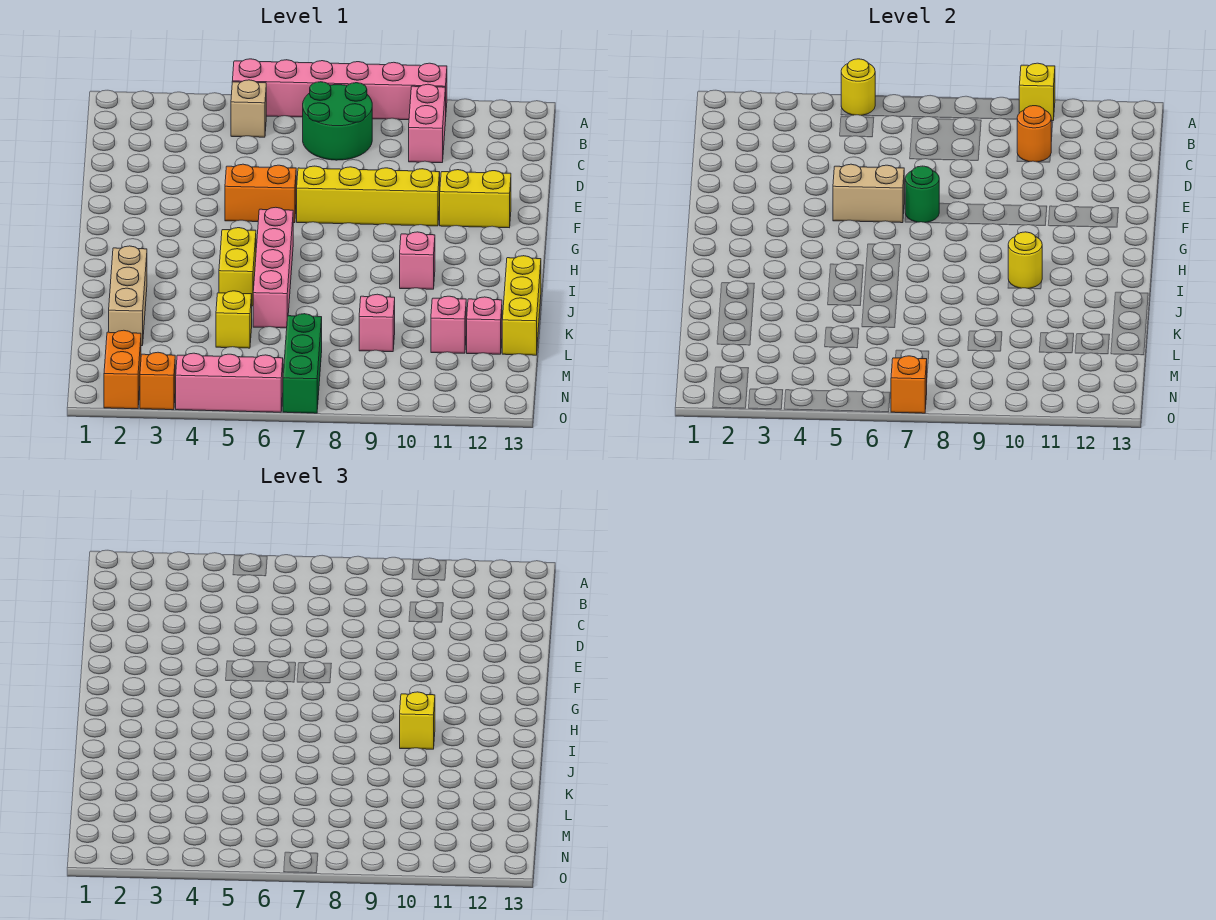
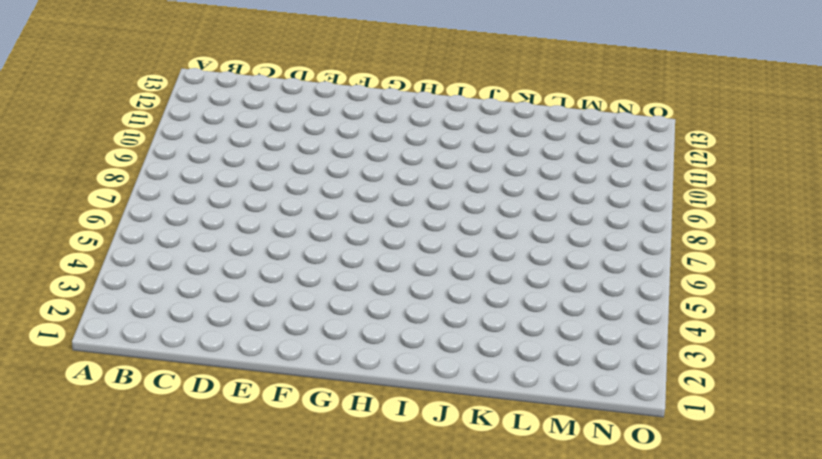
none -> pink brick A5:A10 level 1
none -> tan brick B5 level 1
none -> green round brick B7:C8 level 1

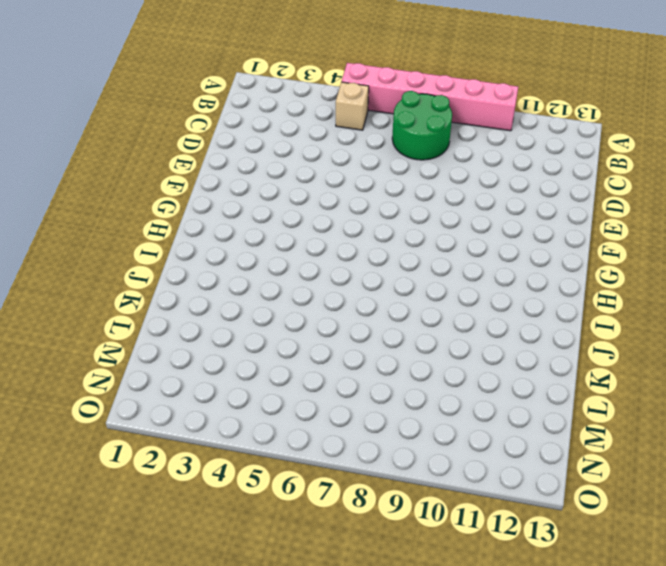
none -> pink brick B10:C10 level 1
none -> orange brick F5:F6 level 1
none -> yellow brick F7:F10 level 1

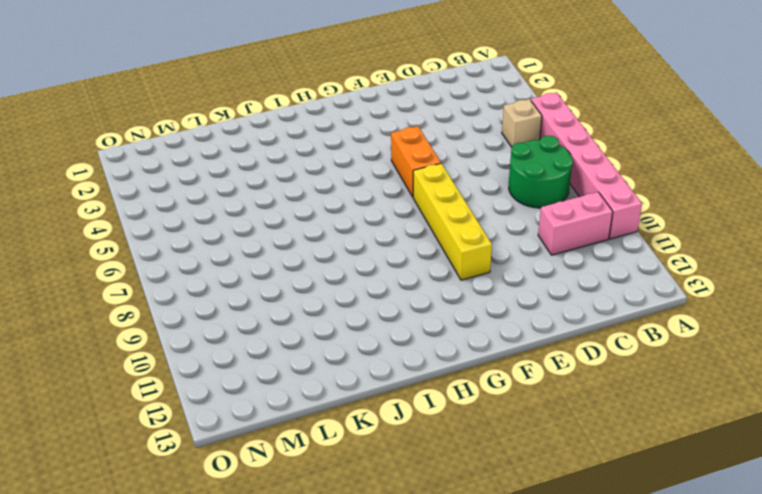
none -> yellow brick F11:F12 level 1
none -> pink brick H6:K6 level 1
none -> yellow brick I5:J5 level 1

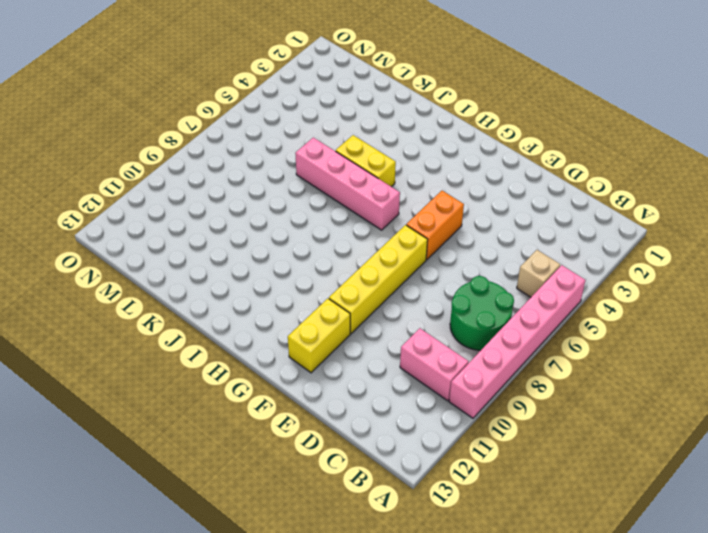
none -> pink brick I10 level 1
none -> tan brick J2:L2 level 1
none -> yellow brick J13:L13 level 1

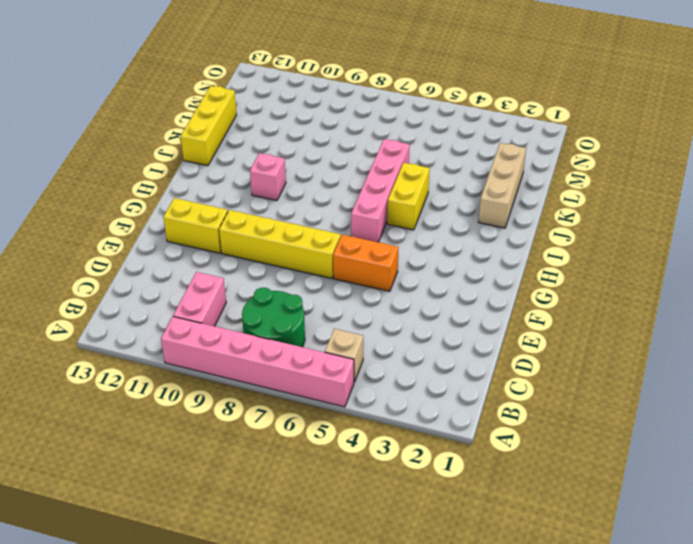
none -> yellow brick L5 level 1
none -> pink brick L9 level 1
none -> pink brick L11 level 1

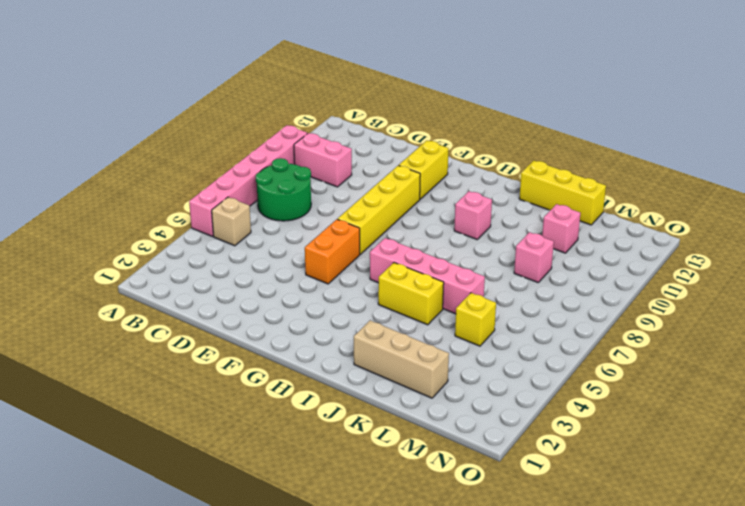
none -> pink brick L12 level 1
none -> green brick M7:O7 level 1
none -> orange brick N2:O2 level 1

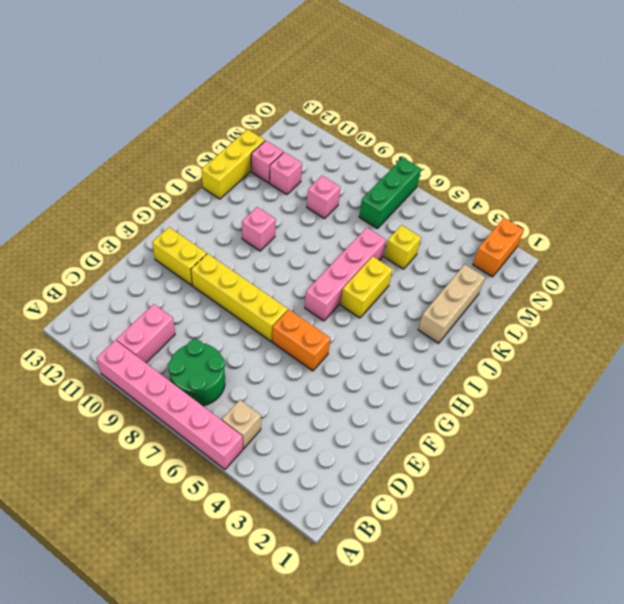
none -> orange brick O3 level 1
none -> pink brick O4:O6 level 1
none -> yellow round brick A5 level 2

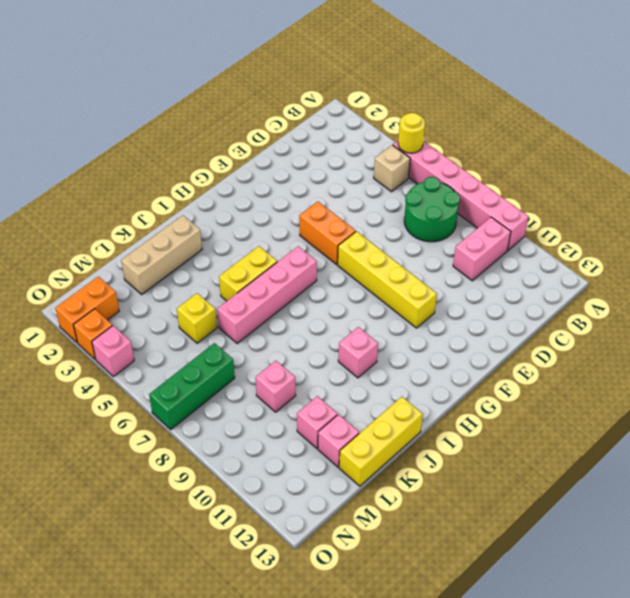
pink brick O4 level 1 -> pink brick O4:O6 level 1
none -> yellow brick F11:F12 level 1
none -> yellow brick A10 level 2
none -> orange round brick C10 level 2

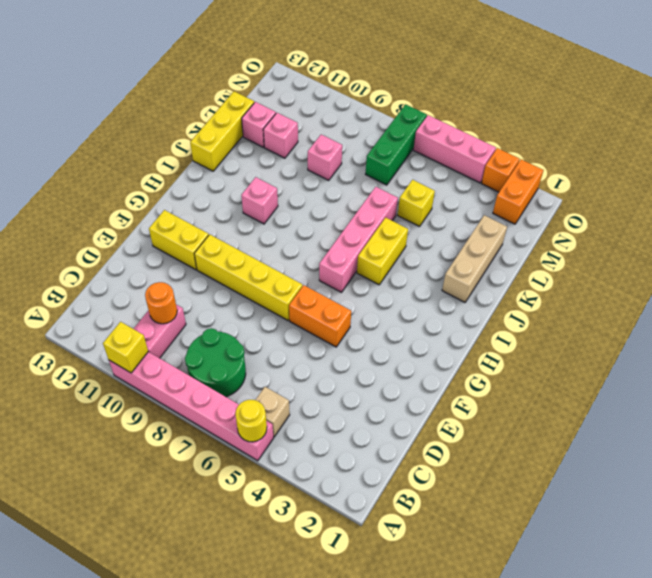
none -> tan brick F5:F6 level 2
none -> green round brick F7 level 2
none -> yellow round brick I10 level 2

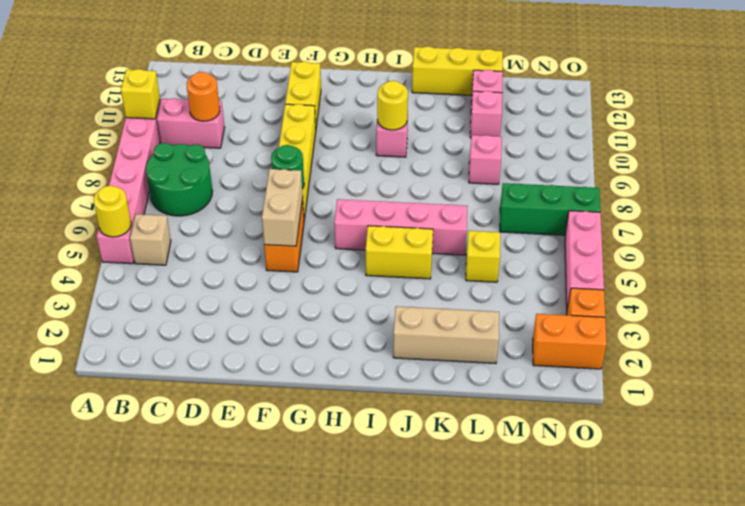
none -> orange brick O7 level 2
none -> yellow brick I10 level 3

